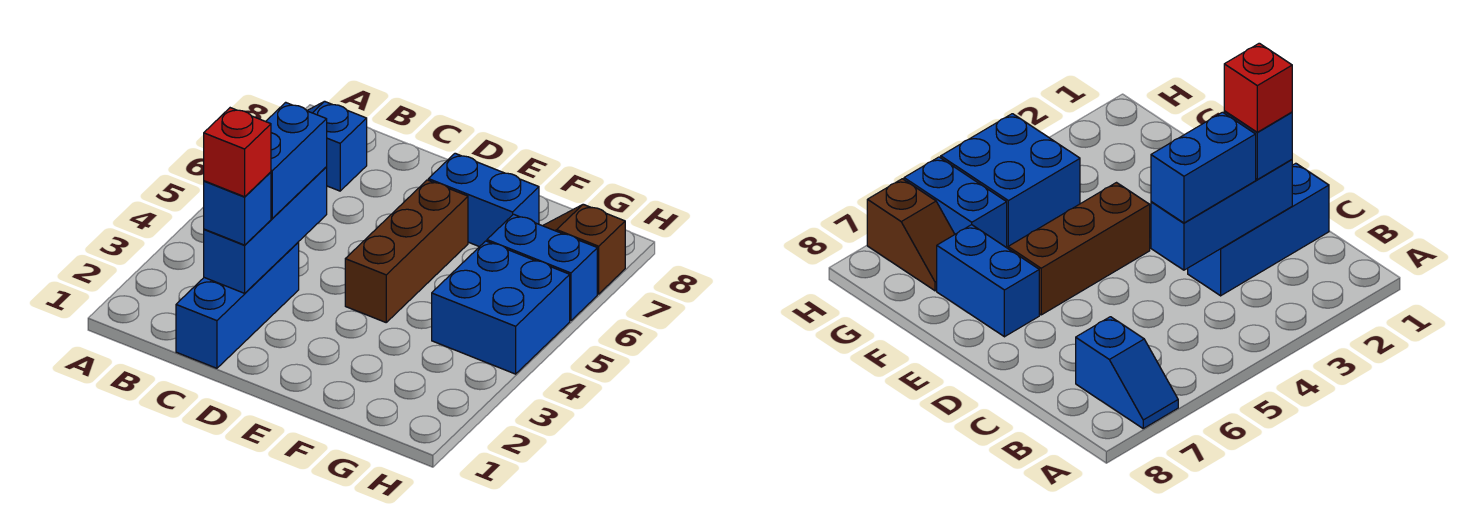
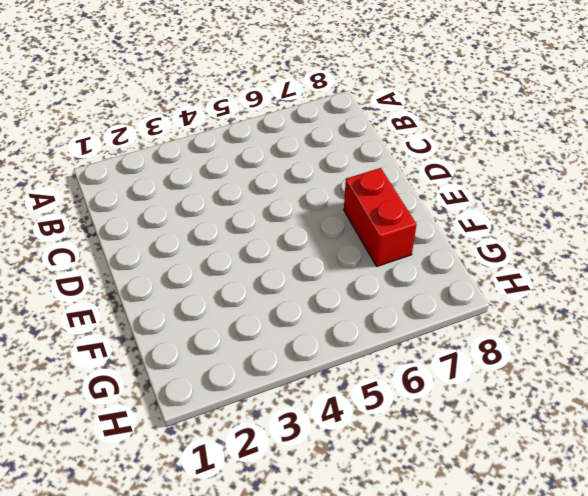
red brick E7:F7 level 1 -> blue brick E7:F7 level 1
none -> blue slope A7:B7 level 1 top B
none -> blue brick C1:C3 level 1

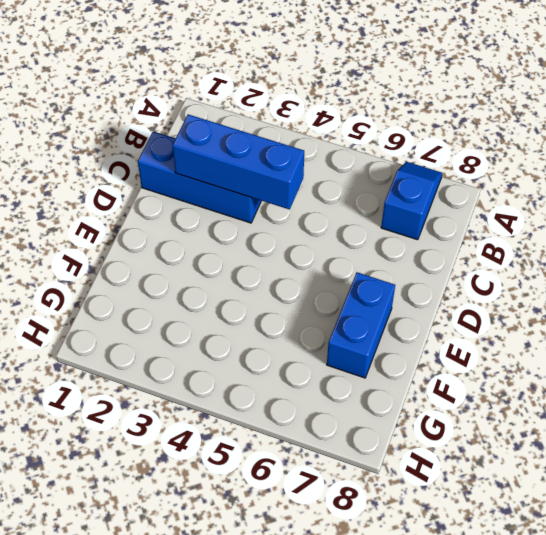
none -> brown brick E4:E6 level 1
none -> blue brick G4:H5 level 1

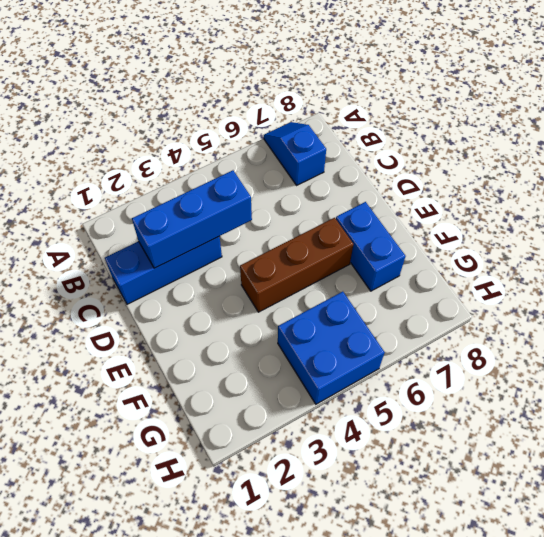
none -> blue brick G6:H6 level 1
none -> brown slope G7:H7 level 1 top H

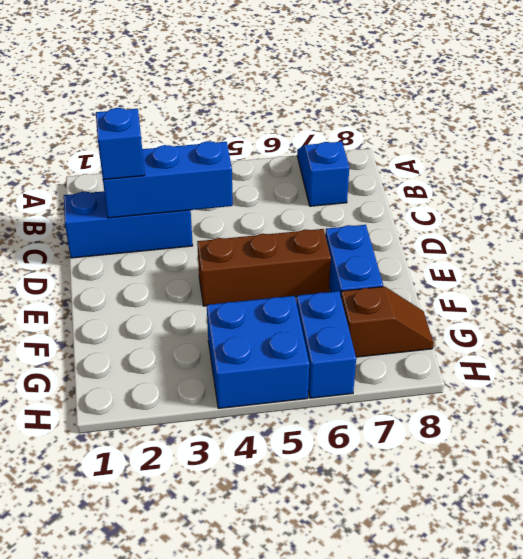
brown slope G7:G8 level 1 top 7 -> brown slope G7:H7 level 1 top H
none -> blue brick C3:C4 level 3
none -> red brick C2 level 4

